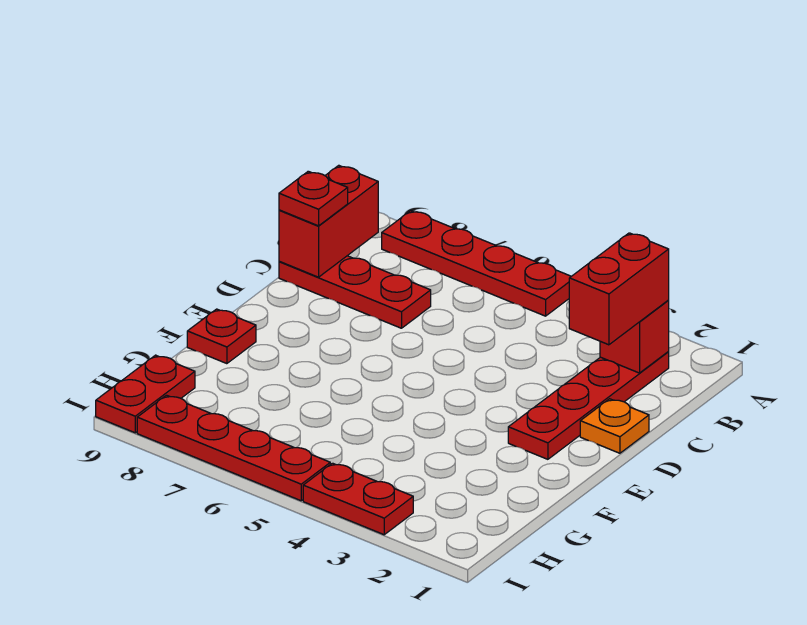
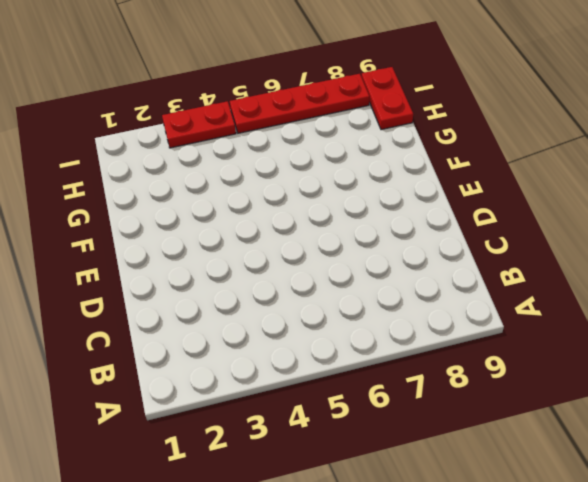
none -> red plate A5:A8 level 1
none -> red plate B2:E2 level 1
none -> red plate C7:C9 level 1

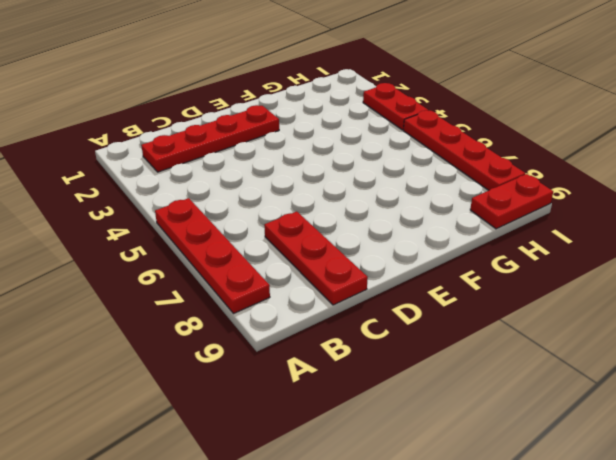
none -> orange plate D1 level 1
none -> red plate F9 level 1
none -> red brick B2 level 2

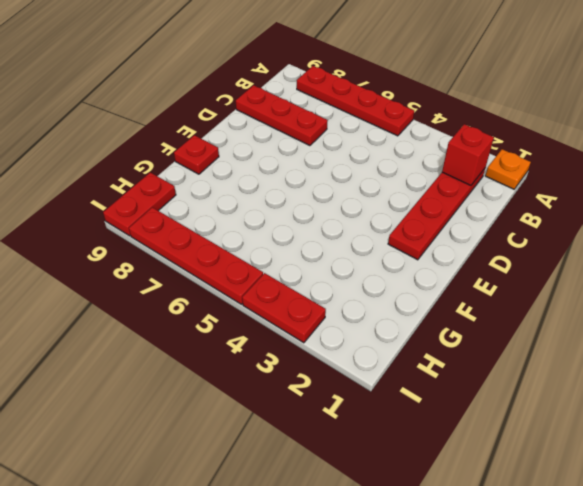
orange plate A1 level 1 -> orange plate D1 level 1
none -> red brick B9:C9 level 2
none -> red brick B2:C2 level 3
none -> red plate C9 level 3

